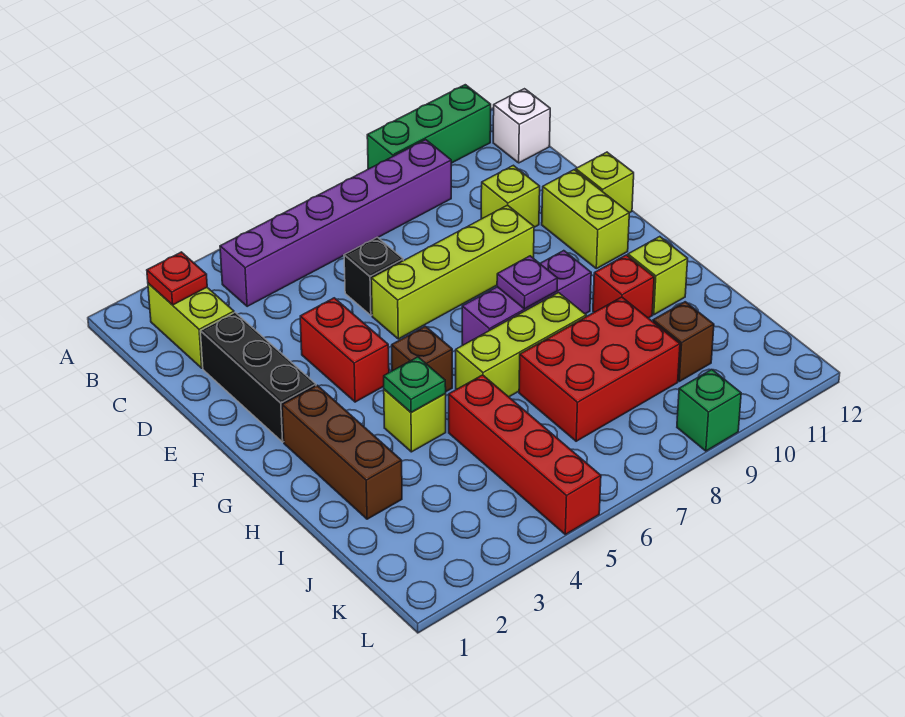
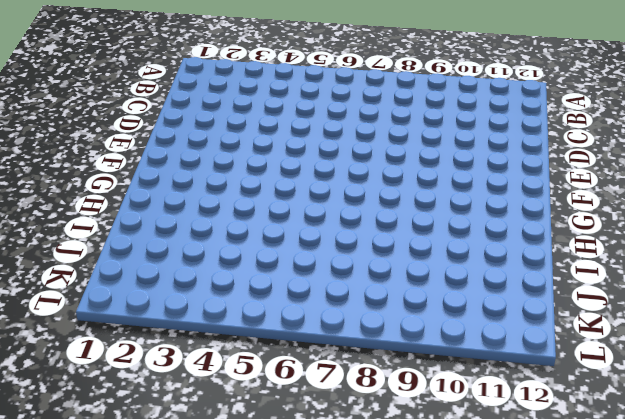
none -> green brick A9:A11 level 1
none -> lime brick B2:C2 level 1
none -> purple brick B4:B9 level 1

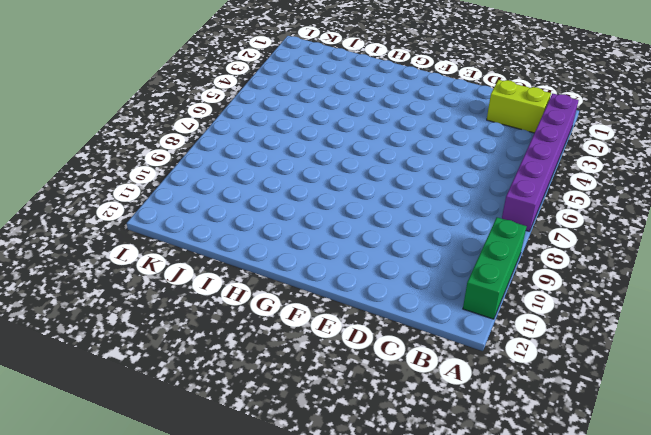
purple brick A2:A7 level 1 -> purple brick B4:B9 level 1
none -> white brick B12 level 1
none -> black brick D2:F2 level 1
none -> black brick D6 level 1

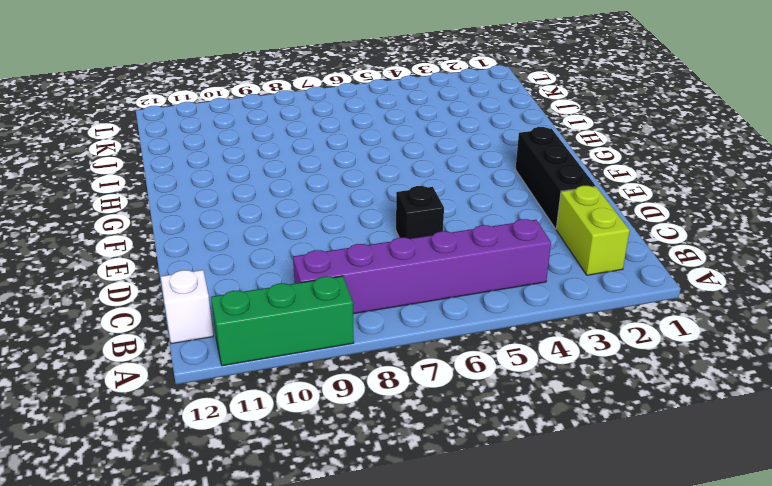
none -> lime brick D10 level 1
none -> red brick E4:F4 level 1
none -> lime brick E6:E9 level 1

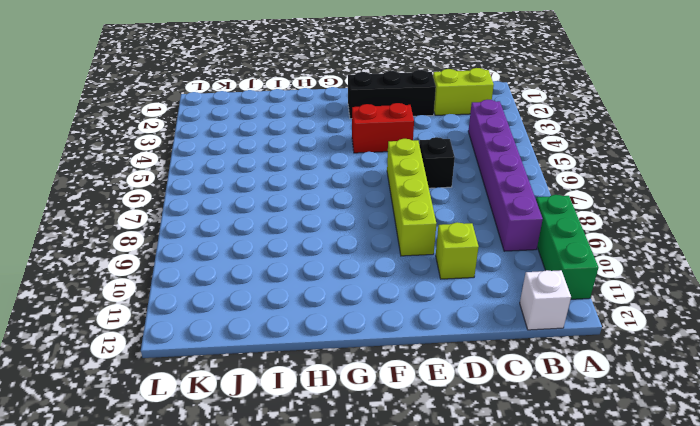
none -> lime brick E11:F11 level 1
none -> lime brick E12 level 1
none -> brown brick G2:I2 level 1

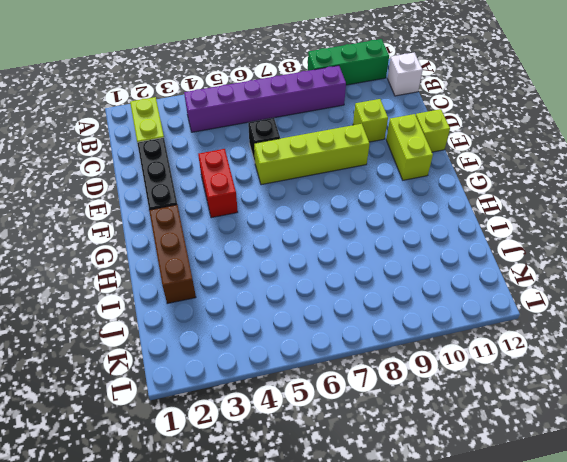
none -> brown brick G5 level 1
none -> purple brick G7:G9 level 1
none -> lime brick H4 level 1

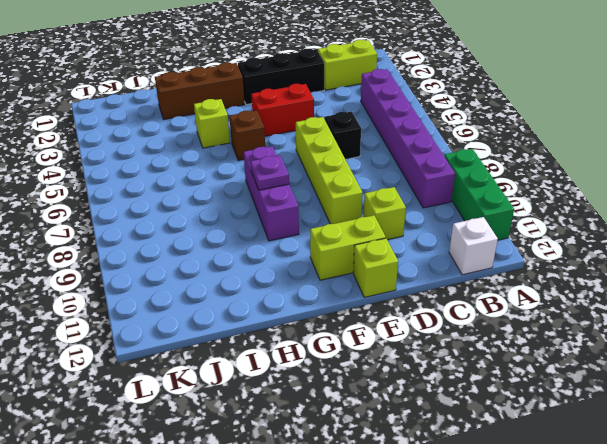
none -> lime brick H6:H8 level 1
none -> red brick H10 level 1
none -> lime brick H11 level 1

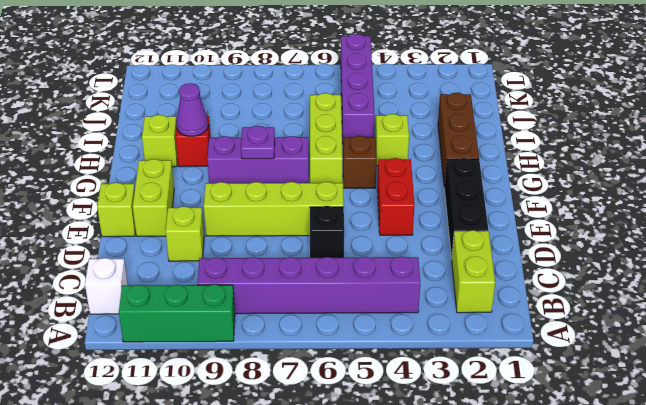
lime brick G6:I6 level 1 -> lime brick H6:H8 level 1
purple cone H10 level 2 -> none
purple brick I5:L5 level 1 -> red brick I5:L5 level 1
none -> red brick I7:J9 level 1
none -> brown brick J10 level 1
none -> green brick L9 level 1

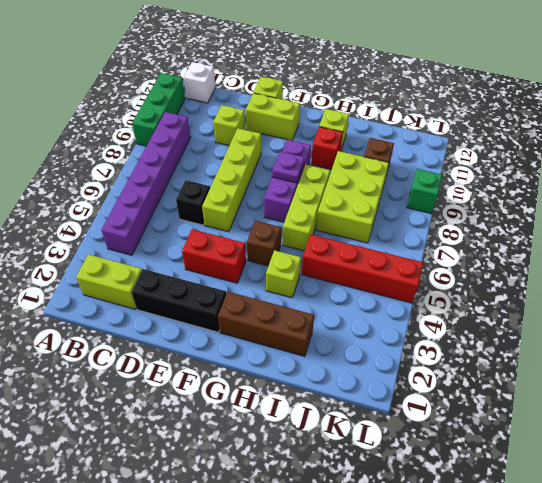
lime brick I7:J9 level 1 -> red brick I7:J9 level 1
none -> red plate B2 level 2
none -> green plate H4 level 2

